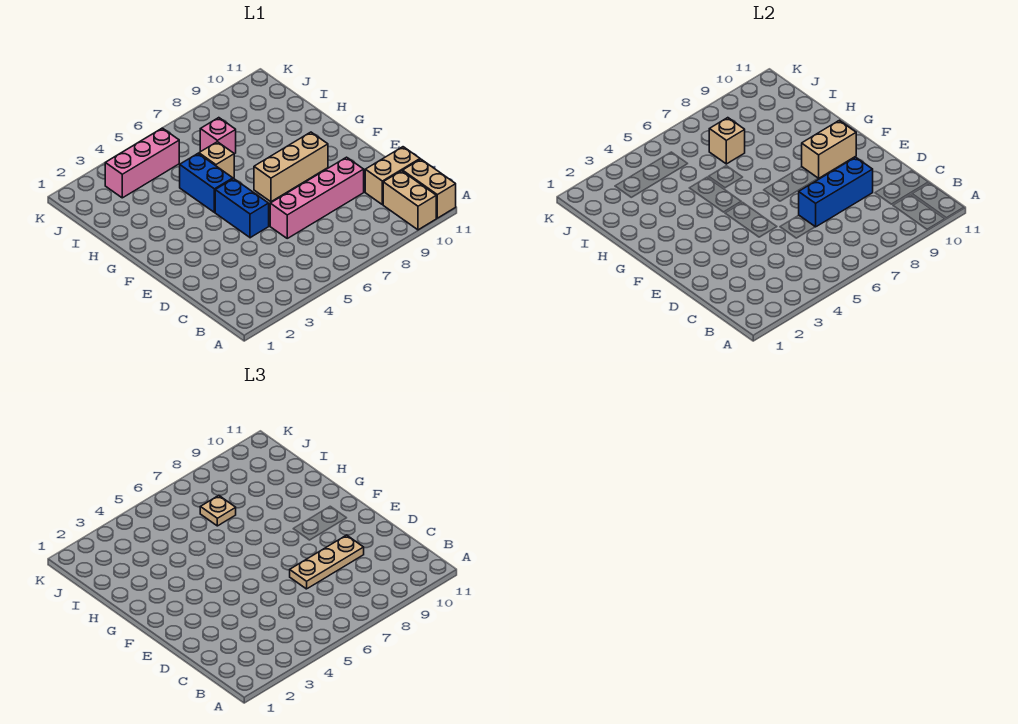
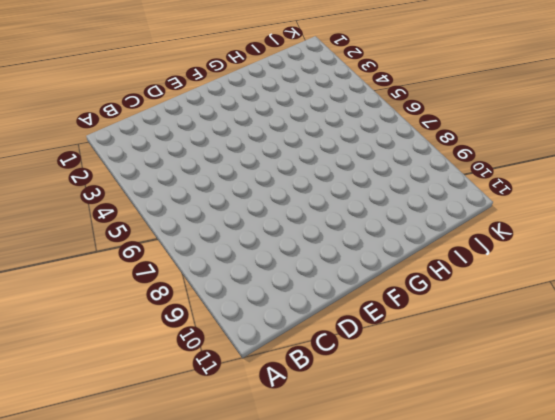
none -> tan brick A10:B10 level 1
none -> tan brick A11:B11 level 1
none -> tan brick C10:C11 level 1

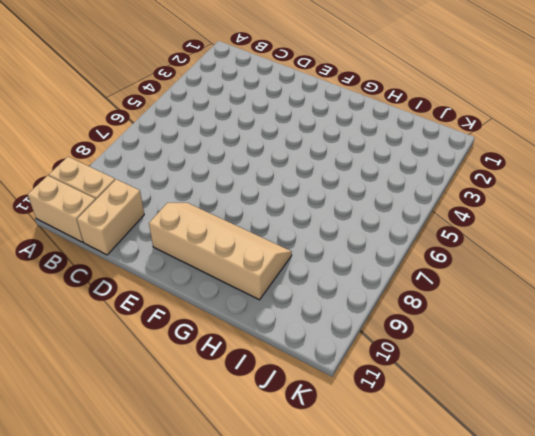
tan slope E9:H10 level 1 top 10 -> tan brick F7:F9 level 1
none -> pink brick D6:D9 level 1
none -> blue brick E5:F5 level 1
none -> blue brick G5:H5 level 1

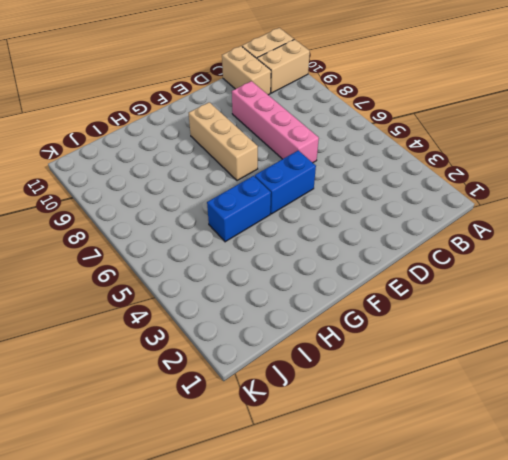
none -> tan brick H6 level 1
none -> pink brick I7 level 1
none -> pink brick J3:J5 level 1

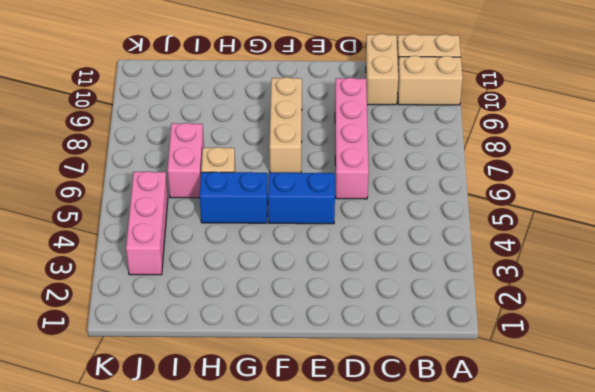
pink brick I6:I7 level 1 -> pink brick I7 level 1
none -> blue brick D7:D9 level 2
none -> tan brick F9:F10 level 2
none -> tan brick I7 level 2

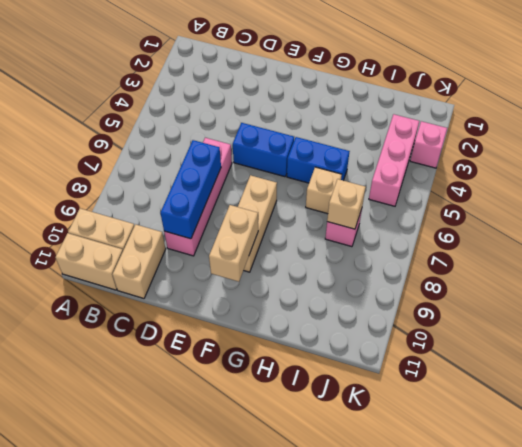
pink brick K3 level 1 -> none
none -> tan plate D7:D9 level 3
none -> tan plate I7 level 3

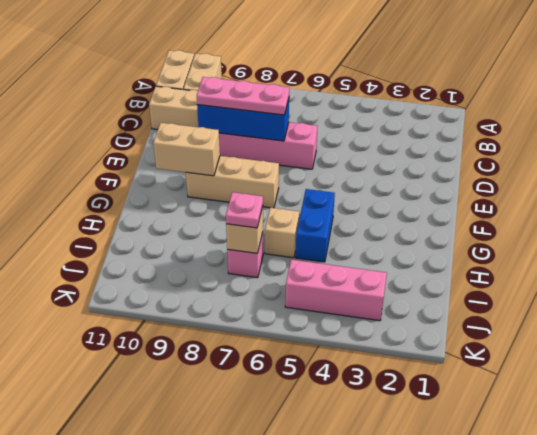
pink plate D7:D9 level 3 -> tan plate D7:D9 level 3
pink plate I7 level 3 -> tan plate I7 level 3
none -> blue brick E5:F5 level 1

